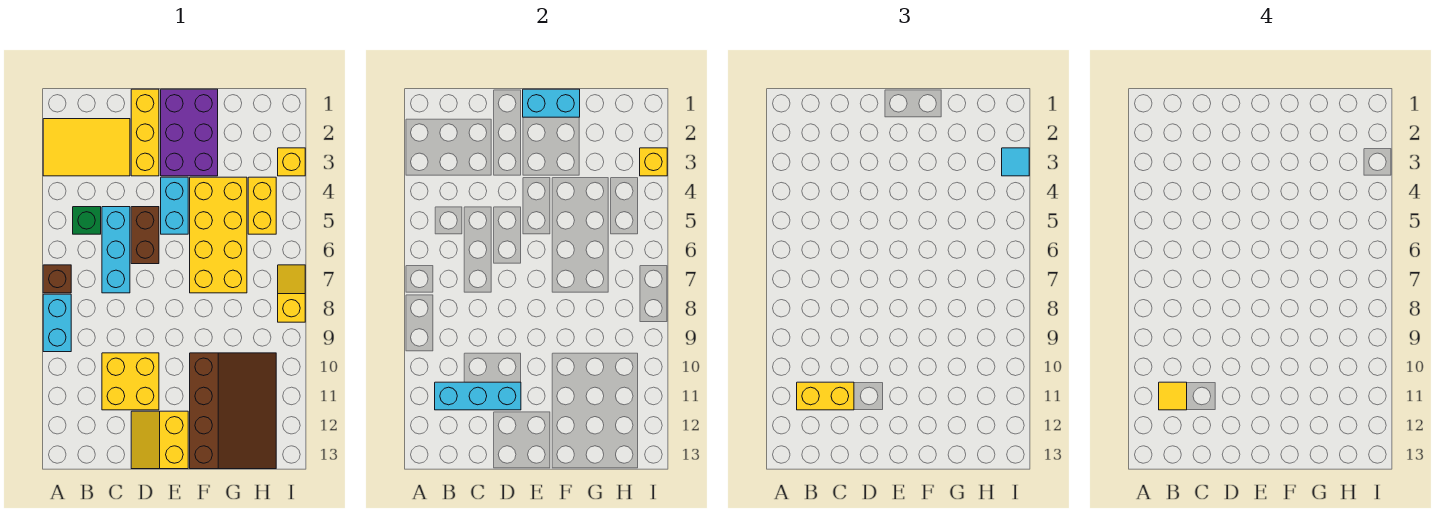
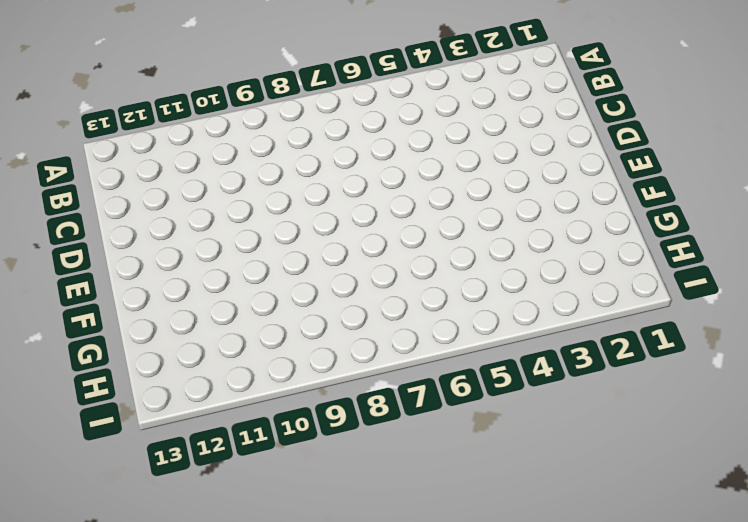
none -> yellow tile A2:C3 level 1
none -> brown brick A7 level 1
none -> cyan brick A8:A9 level 1

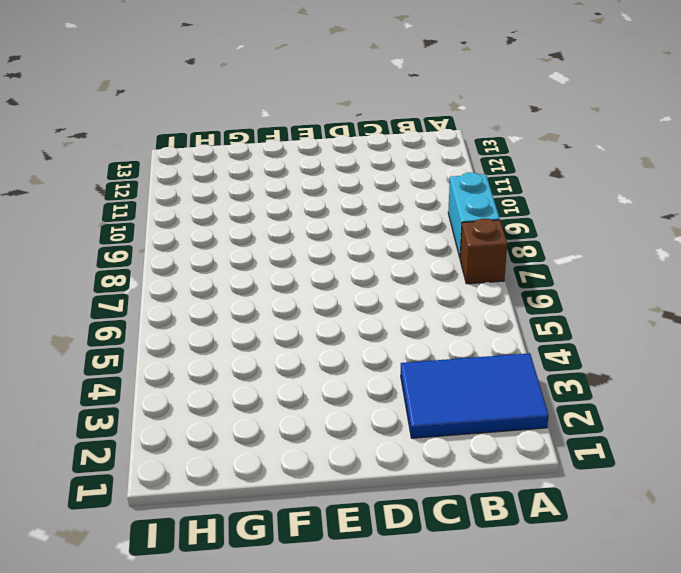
blue tile A2:C3 level 1 -> yellow tile A2:C3 level 1
none -> green brick B5 level 1
none -> cyan brick C5:C7 level 1
none -> yellow brick C10:D11 level 1

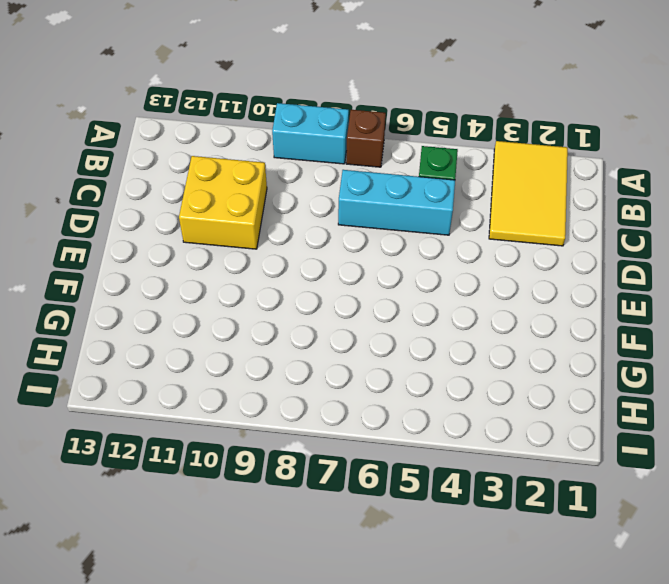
none -> yellow brick D1:D3 level 1
none -> brown brick D5:D6 level 1
none -> yellow slope D12:E13 level 1 top E

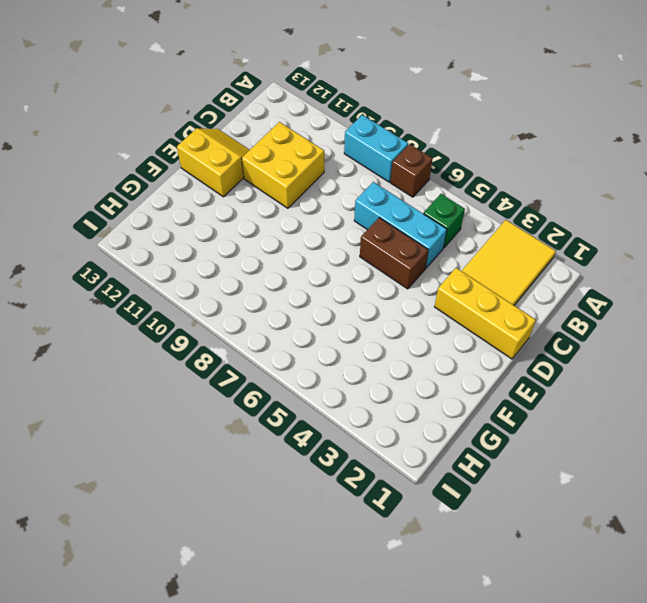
none -> purple brick E1:F3 level 1
none -> cyan brick E4:E5 level 1
none -> yellow brick F4:G7 level 1

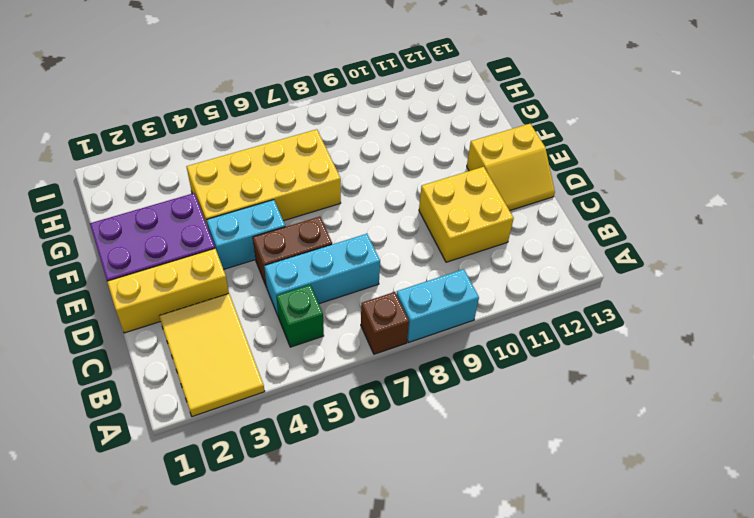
none -> brown slope F10:H13 level 1 top F
none -> yellow brick H4:H5 level 1
none -> yellow brick I3 level 1

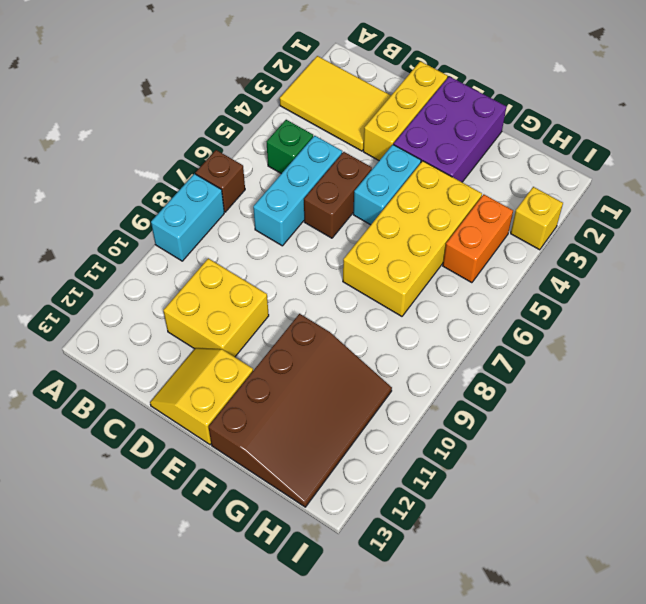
orange brick H4:H5 level 1 -> yellow brick H4:H5 level 1
none -> yellow slope I7:I8 level 1 top 8
none -> cyan brick B11:D11 level 2
none -> cyan brick E1:F1 level 2

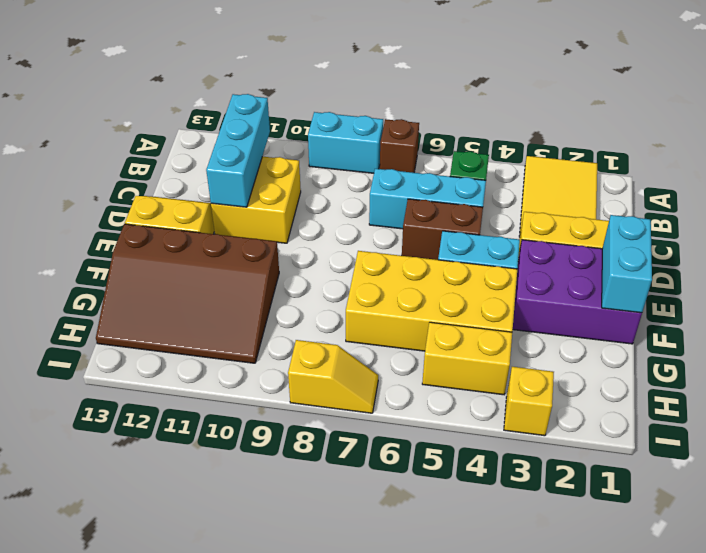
none -> yellow brick I3 level 2
none -> yellow brick B11:C11 level 3
none -> cyan tile I3 level 3

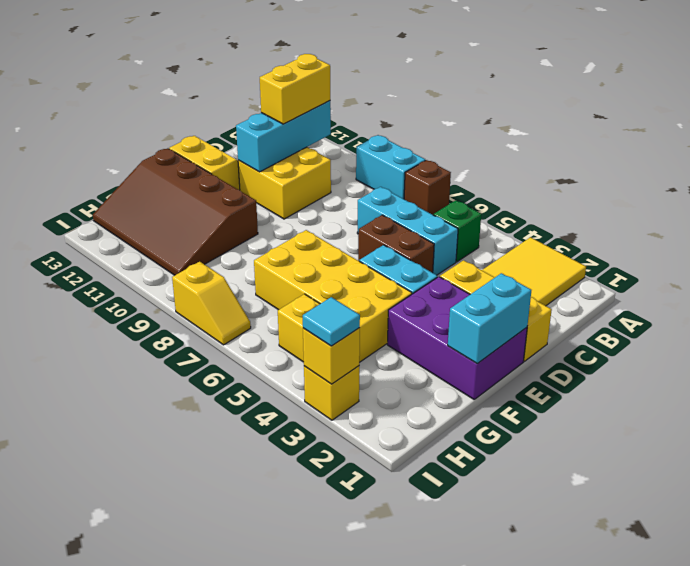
none -> yellow tile B11 level 4

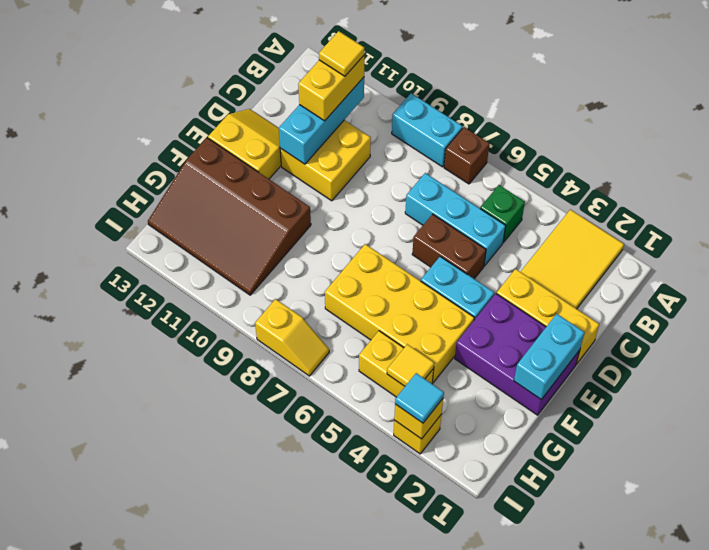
yellow tile H4 level 2 -> none

